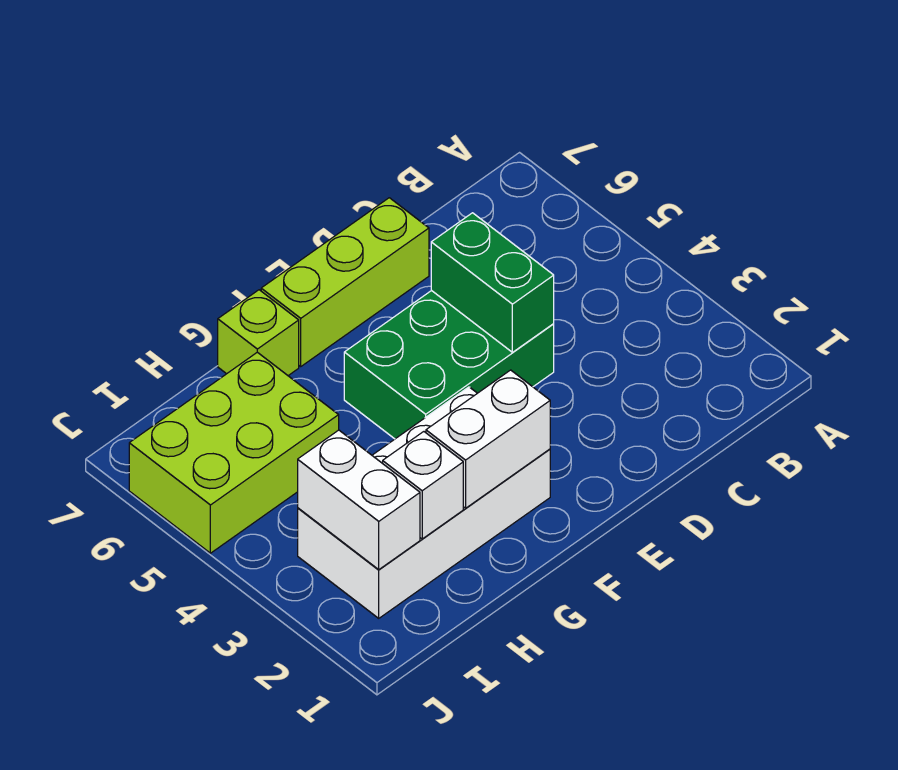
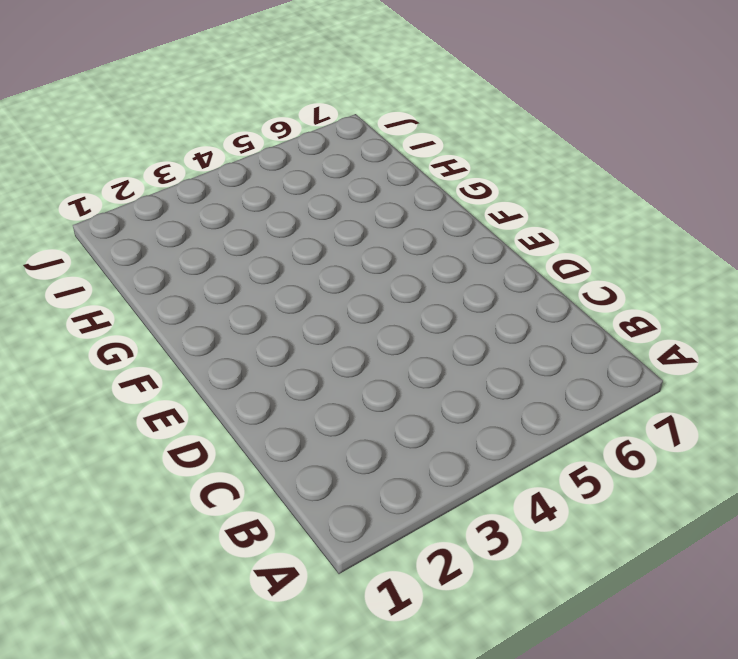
none -> green brick D4:F5 level 1
none -> lime brick D7:F7 level 1

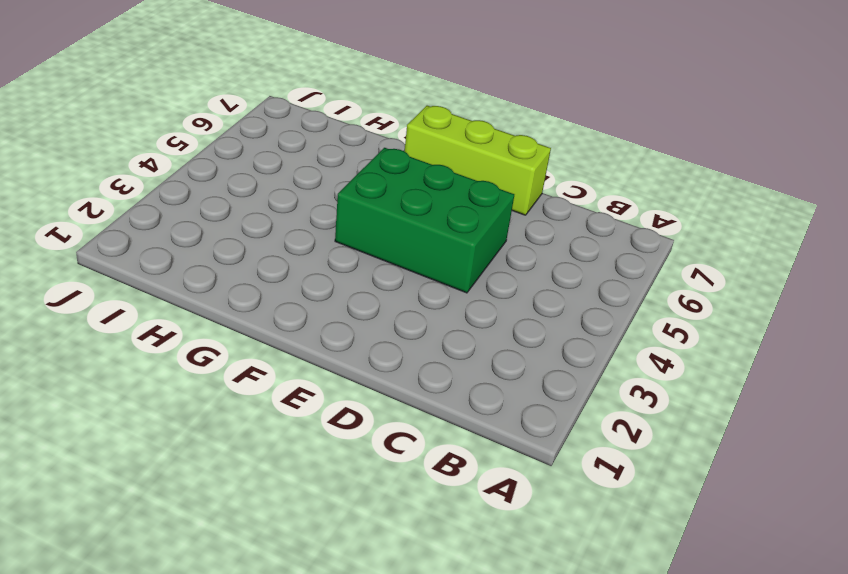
none -> white brick F2:I3 level 1
none -> lime brick G7 level 1

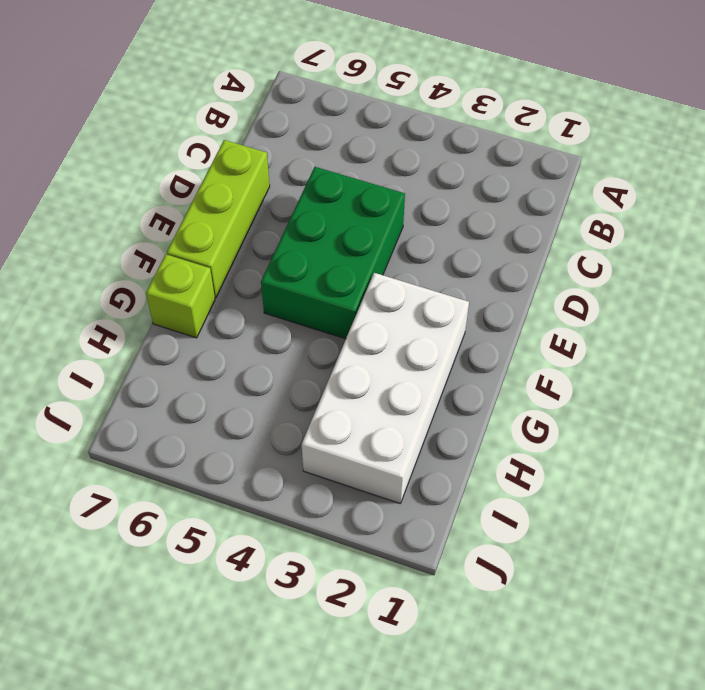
none -> lime brick H5:J6 level 1
none -> green brick D4:D5 level 2

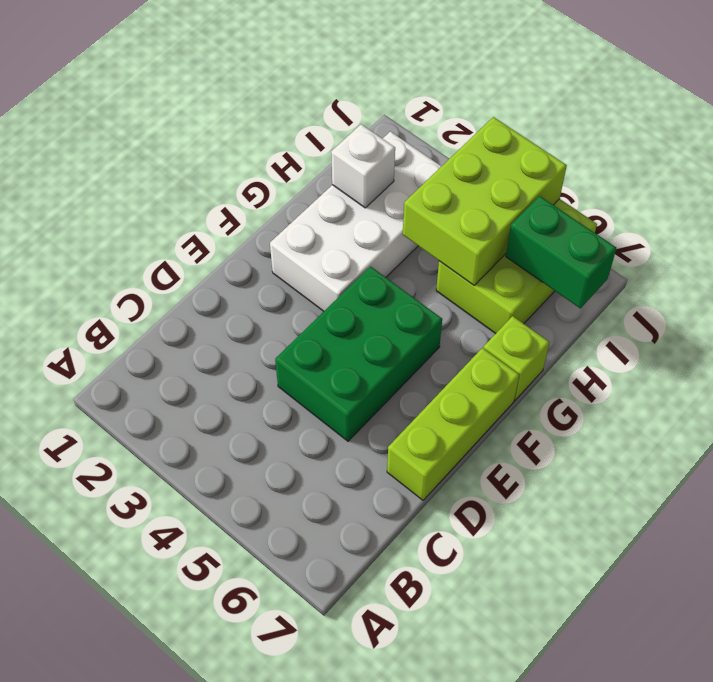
lime brick H4:J5 level 2 -> none
green brick I6:I7 level 2 -> green brick D4:D5 level 2
none -> white brick F2:G2 level 2
none -> white brick I2:I3 level 2

